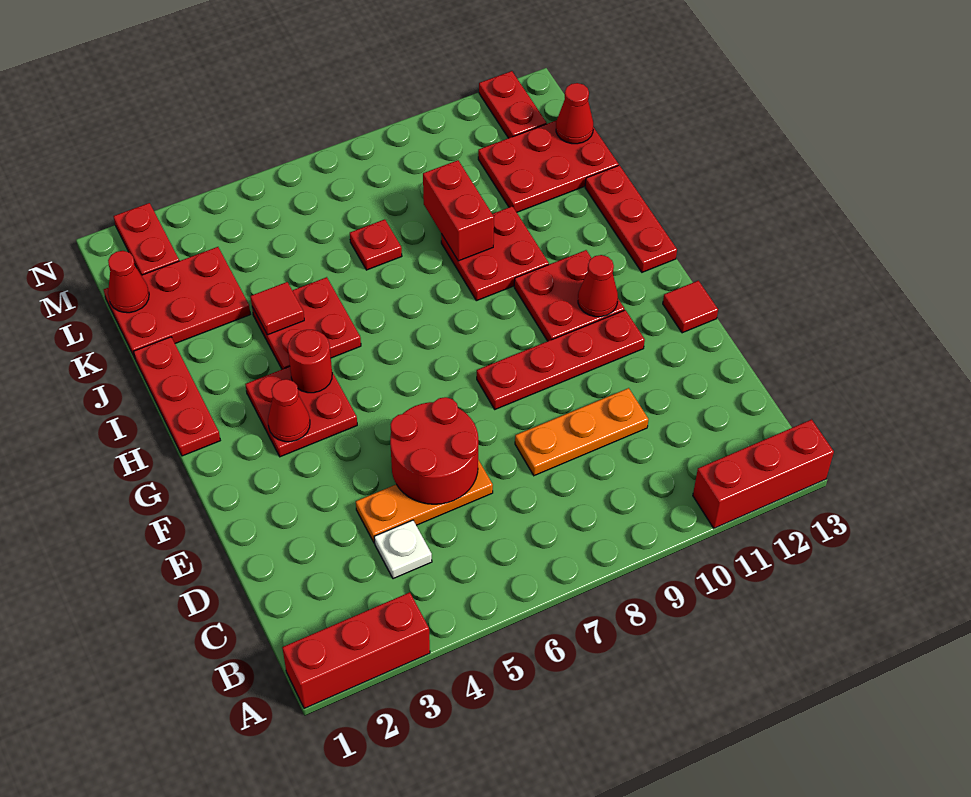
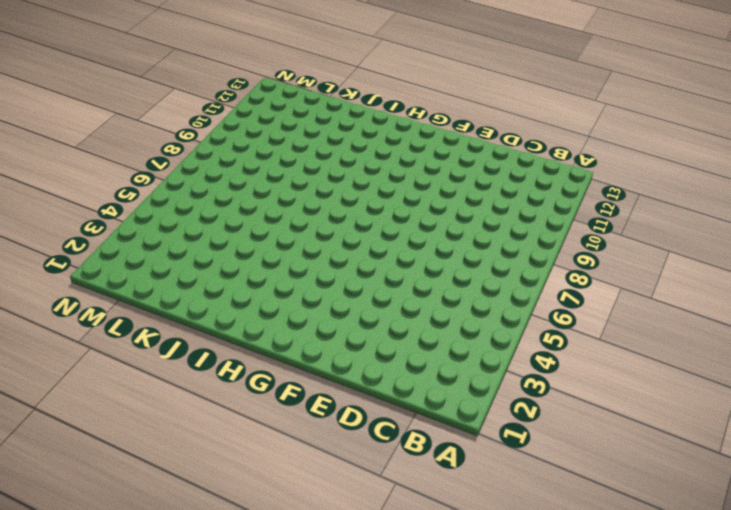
none -> red brick A1:A3 level 1
none -> red brick A11:A13 level 1
none -> white plate C4 level 1

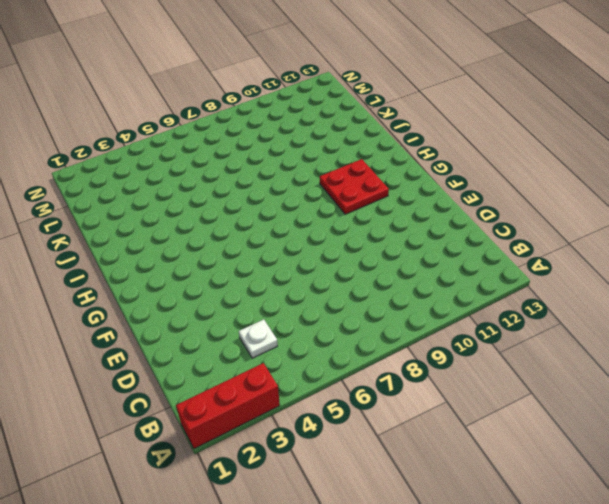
none -> red brick A11:A13 level 1
none -> orange plate D4:D6 level 1
none -> orange plate D8:D10 level 1

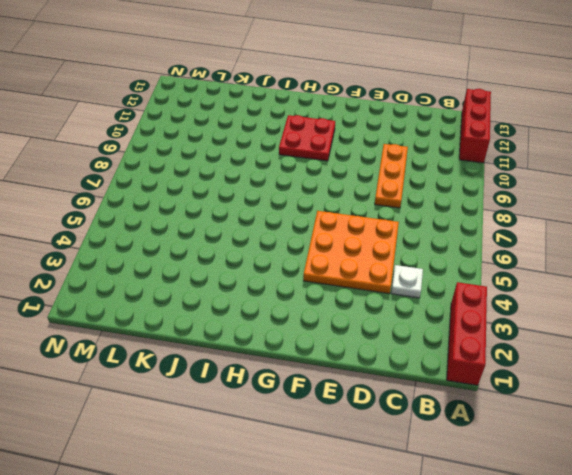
orange plate D4:F6 level 1 -> orange plate D4:D6 level 1
none -> red plate F8:F11 level 1
none -> red tile F13 level 1
none -> red plate G3:H4 level 1

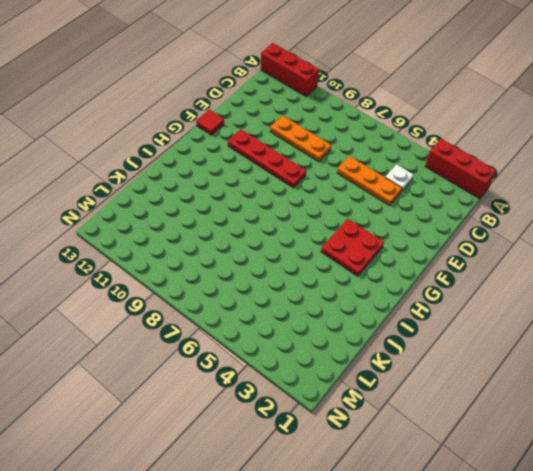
none -> red plate G10:H11 level 1
none -> red plate H1:J1 level 1
none -> red plate H13:J13 level 1

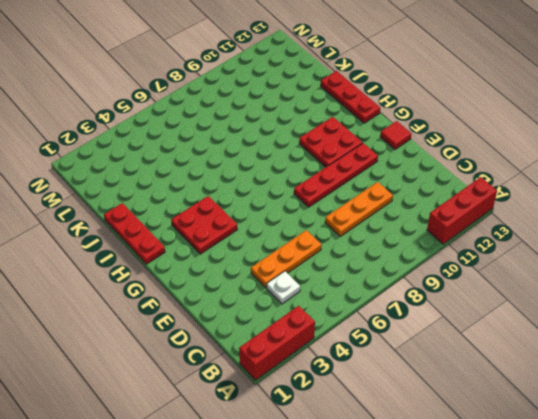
none -> red plate I4:J5 level 1
none -> red plate I9:J10 level 1
none -> red plate K1:L3 level 1

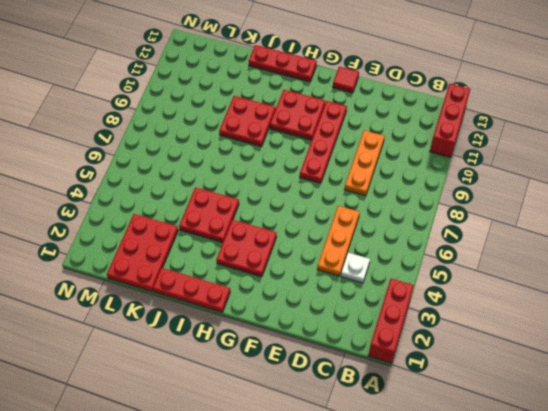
none -> red plate K7 level 1
none -> red plate K11:L13 level 1
none -> red plate M2:N2 level 1

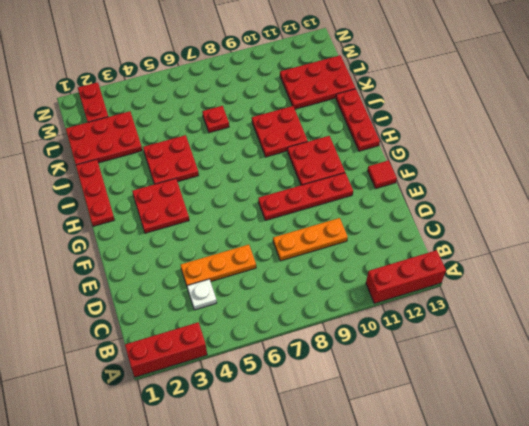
none -> red plate M12:N12 level 1
none -> red round brick D5:E6 level 2
none -> red cone G3 level 2

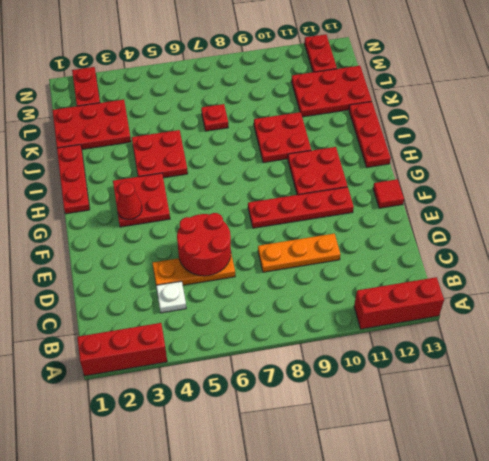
none -> red cone G11 level 2
none -> red round brick H4 level 2
none -> red tile J4 level 2

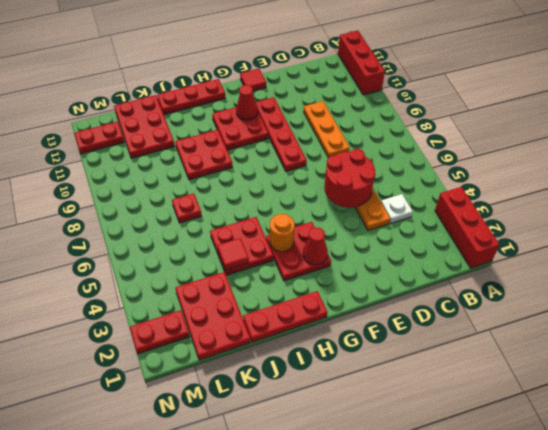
orange round brick H4 level 2 -> red round brick H4 level 2
none -> red brick J9:K9 level 2
none -> red cone L1 level 2
none -> red cone L13 level 2

